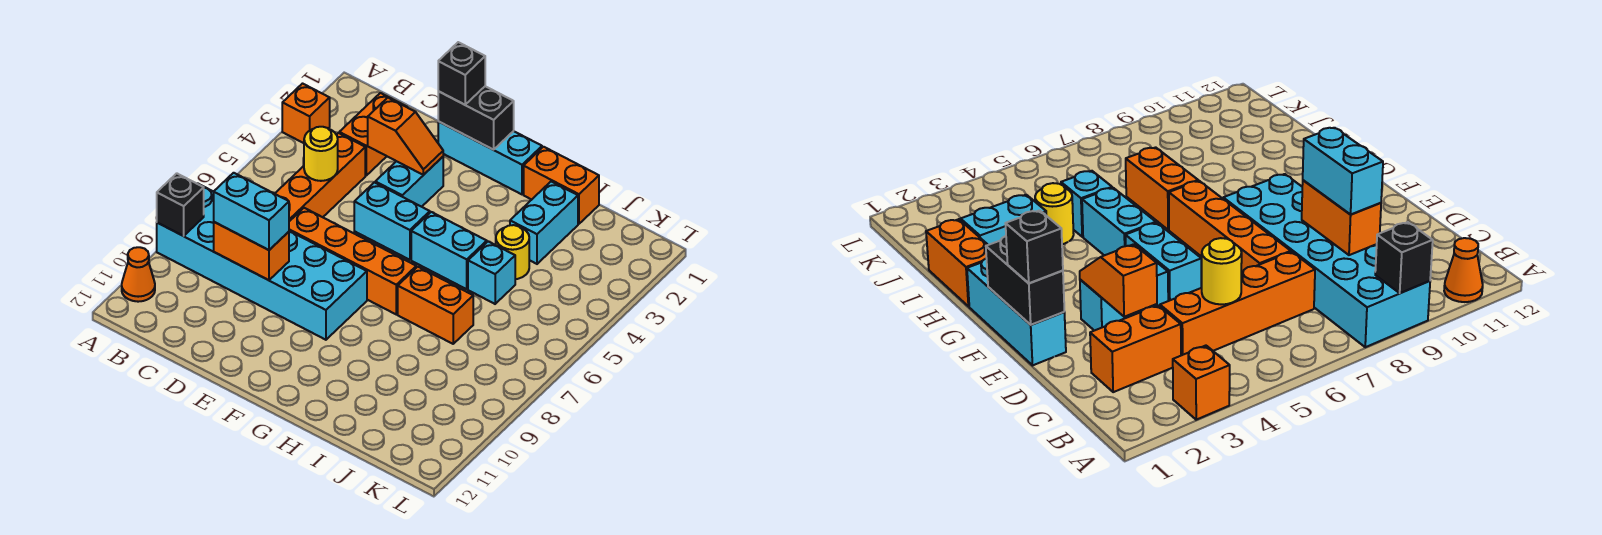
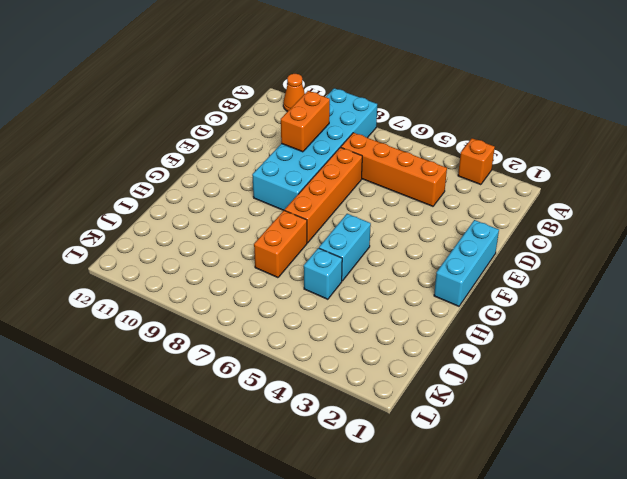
none -> orange brick C2:C3 level 1
none -> cyan brick E3:E4 level 1
none -> cyan brick E5:F5 level 1

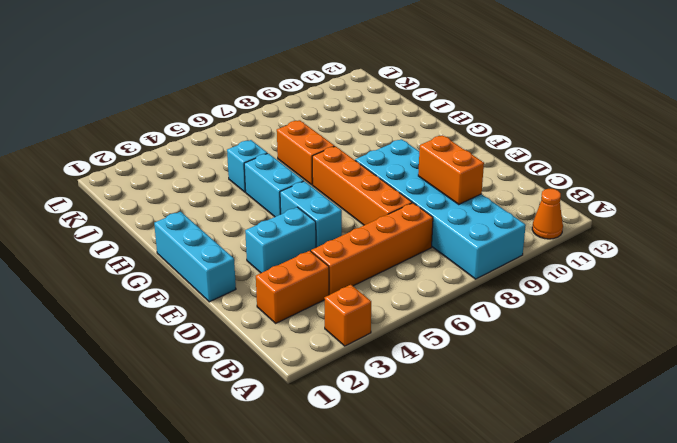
none -> orange brick H1:I1 level 1
none -> cyan brick I2:I3 level 1
none -> yellow round brick I4 level 1

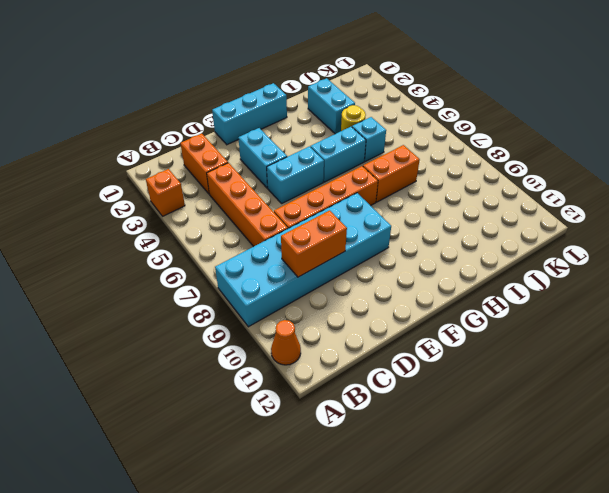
none -> orange brick H1:I1 level 1
none -> black brick A9 level 2
none -> yellow round brick C5 level 2

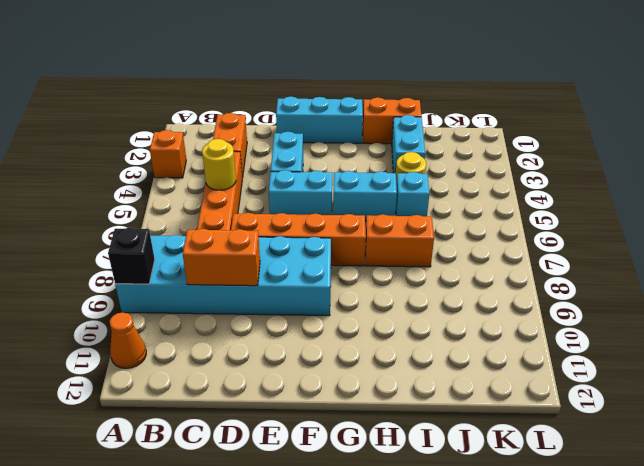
none -> orange slope D3:E3 level 2 top D
none -> black brick E1:F1 level 2
none -> cyan brick C9:D9 level 3

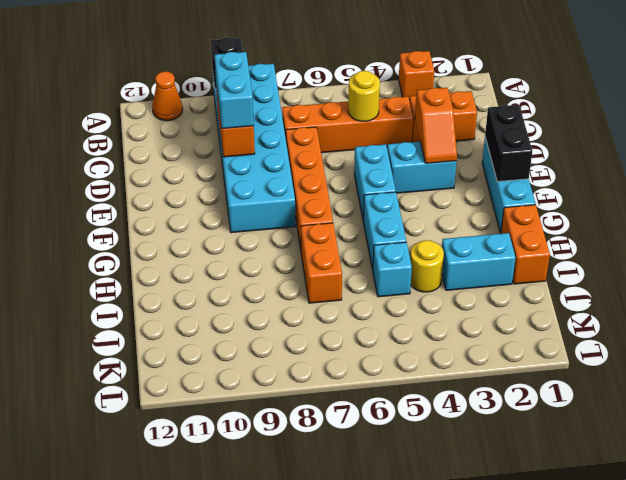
none -> black brick E1 level 3

